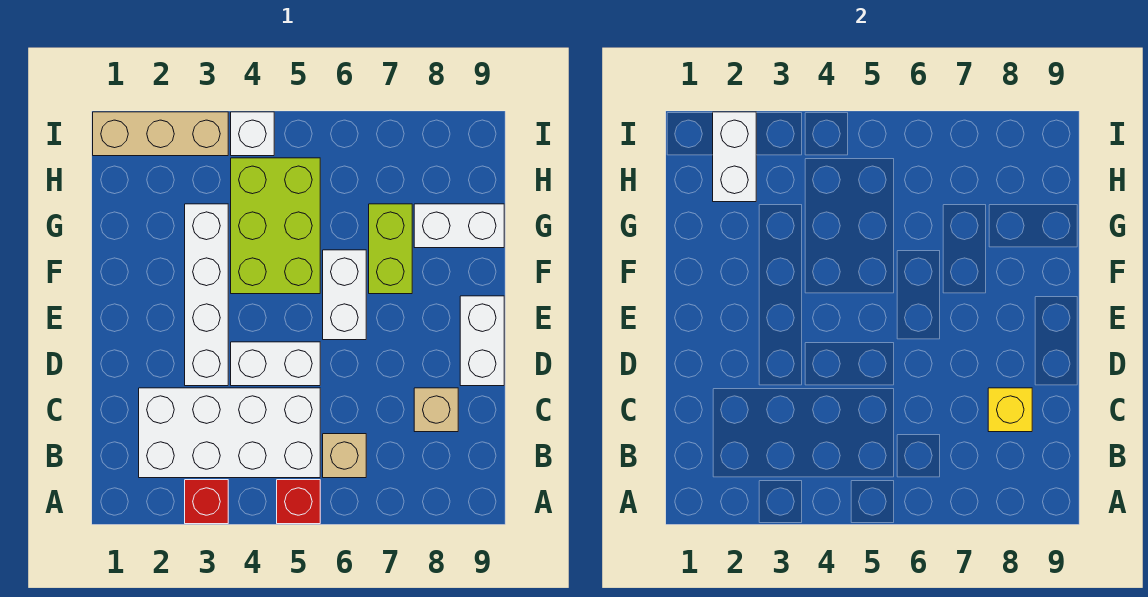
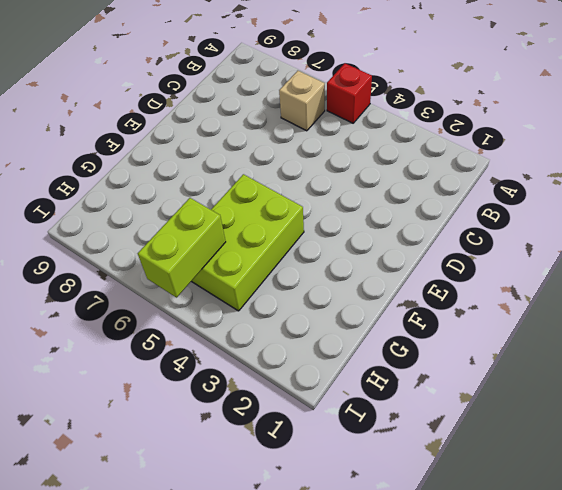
lime brick H5:I5 level 2 -> lime brick F7:G7 level 1
none -> red brick A3 level 1
none -> white brick B2:C5 level 1
none -> tan brick C8 level 1

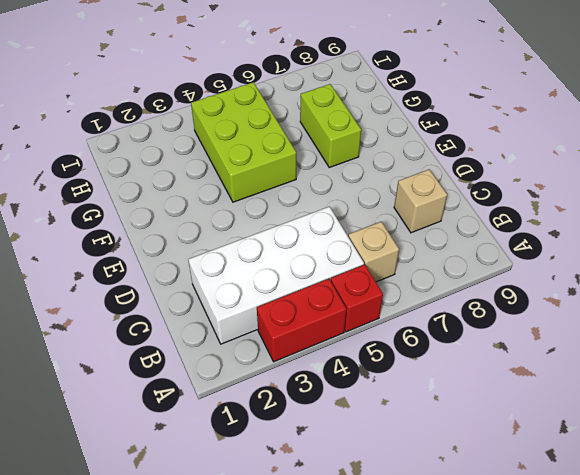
red brick A3:A4 level 1 -> red brick A3 level 1
none -> white brick D3:G3 level 1
none -> white brick D4:D5 level 1
none -> white brick D9:E9 level 1

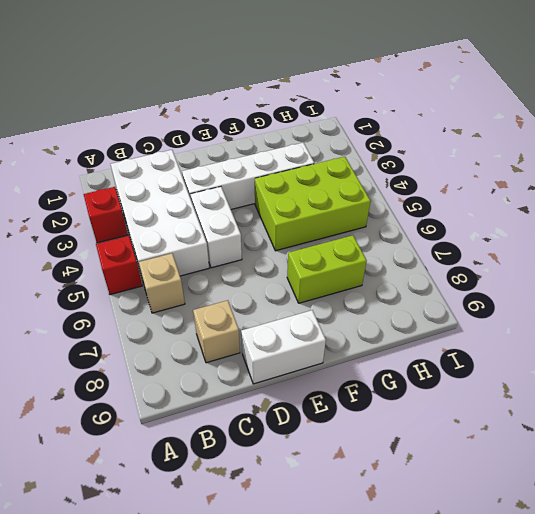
none -> white brick E6:F6 level 1
none -> white brick G8:G9 level 1
none -> tan brick I1:I3 level 1

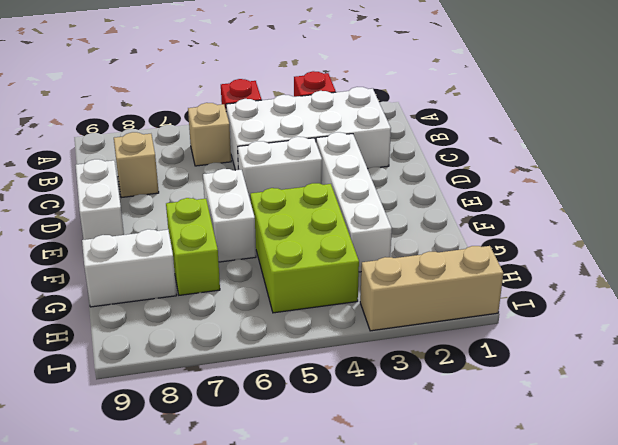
none -> white brick I4 level 1
none -> yellow brick C8 level 2
none -> white brick H2:I2 level 2

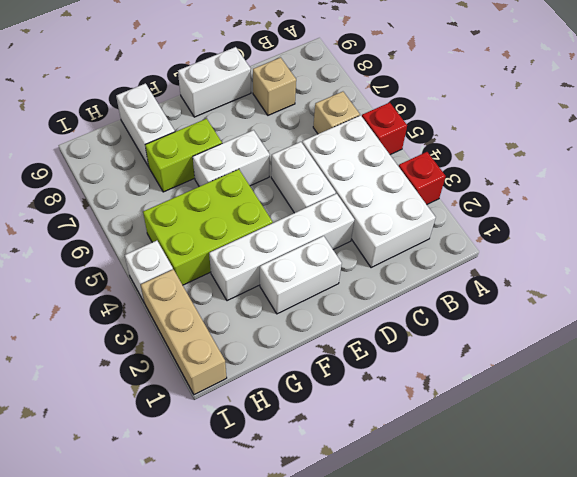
white brick E2:F2 level 1 -> white brick H2:I2 level 2
none -> yellow brick C8 level 2

